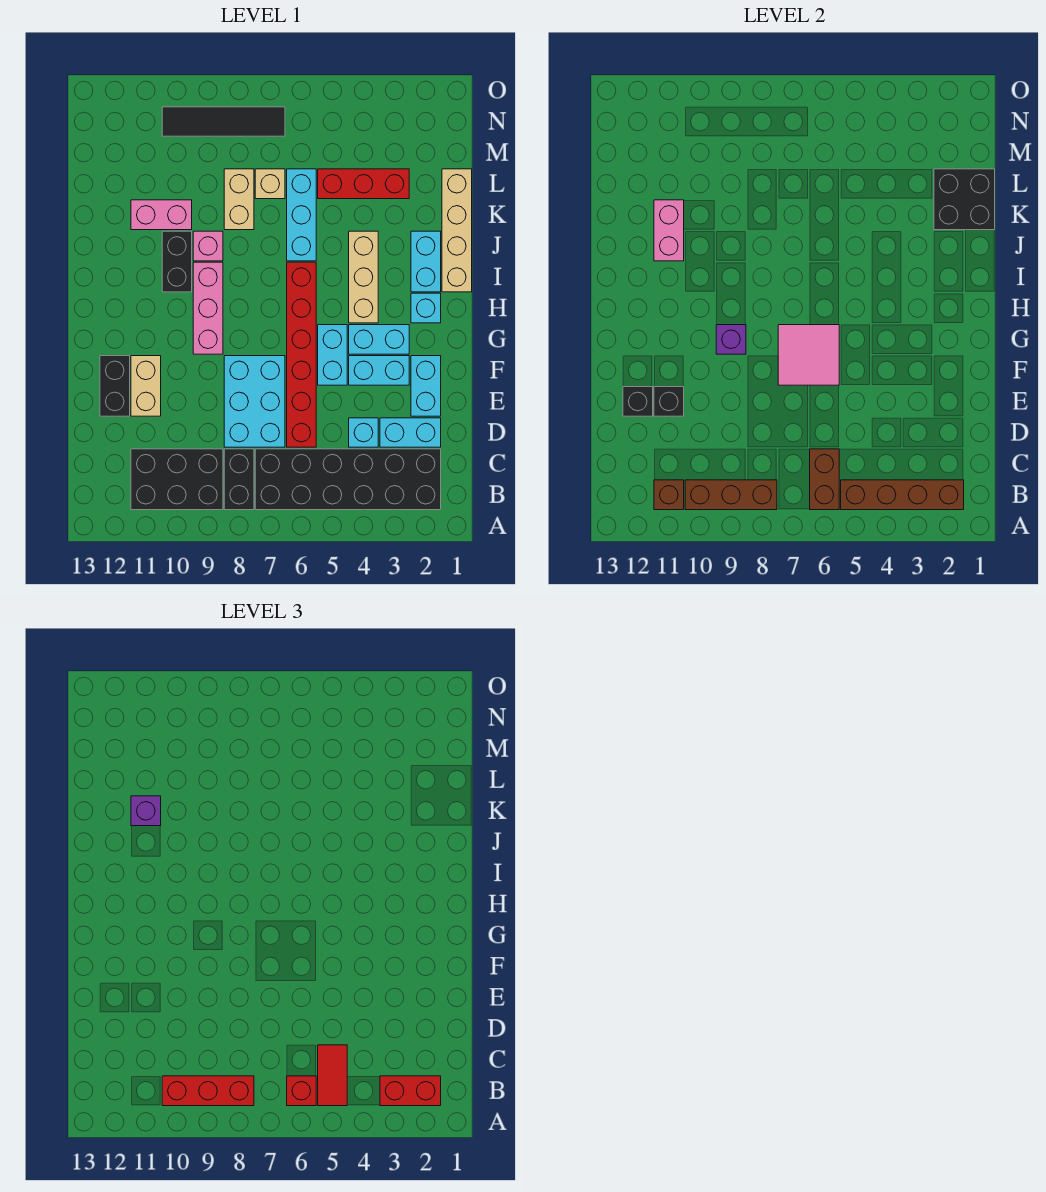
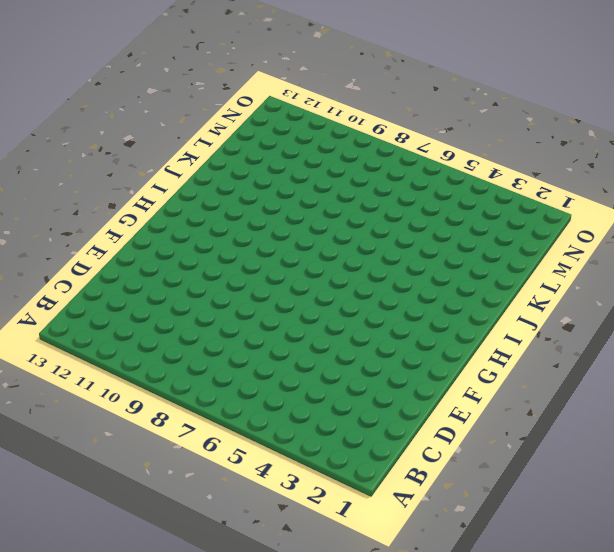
none -> black brick B2:C7 level 1
none -> black brick B8:C8 level 1
none -> black brick B9:C11 level 1
none -> cyan brick D2:D3 level 1

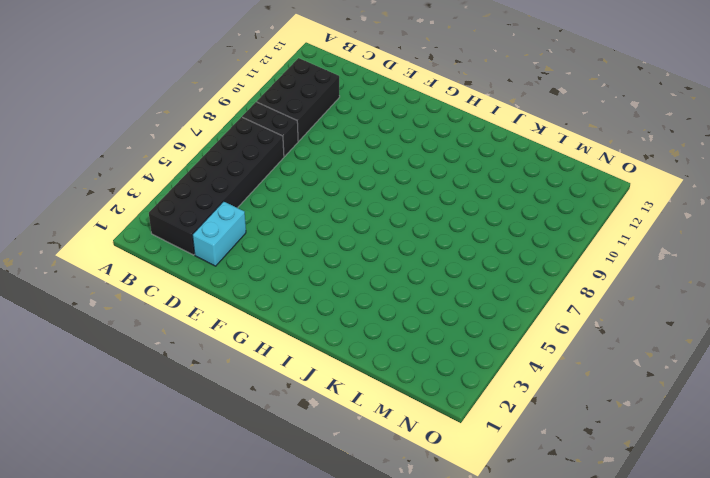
none -> cyan brick D4 level 1
none -> red brick D6:I6 level 1
none -> cyan brick D7:F8 level 1
none -> cyan brick E2:F2 level 1

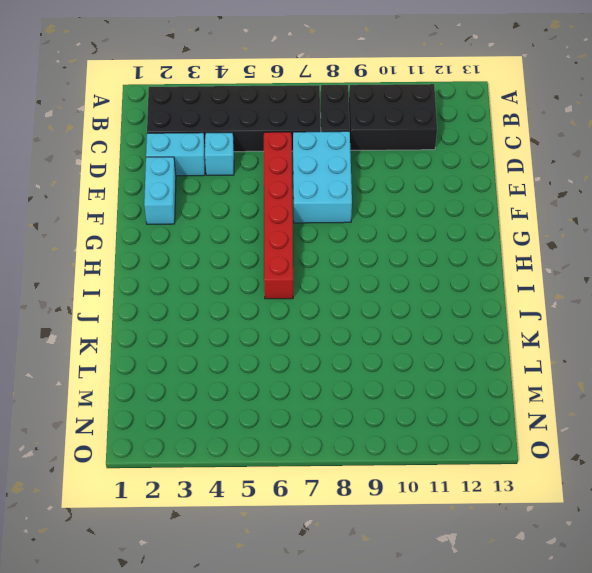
none -> tan brick E11:F11 level 1
none -> black brick E12:F12 level 1
none -> cyan brick F3:F4 level 1
none -> cyan brick F5:G5 level 1

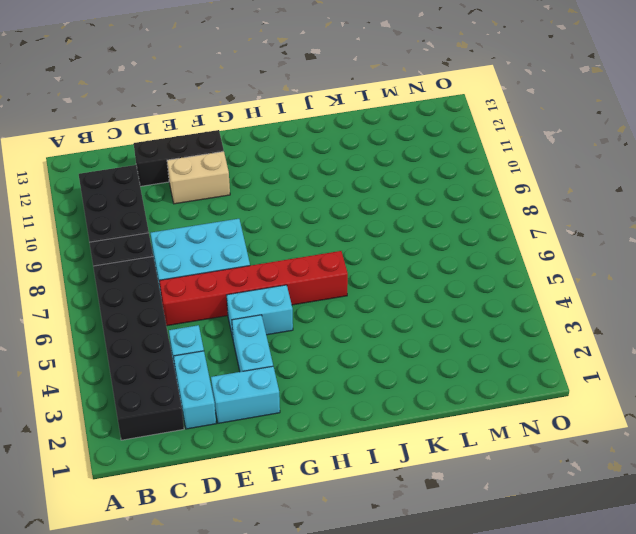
black brick D12:F12 level 1 -> black brick E12:F12 level 1
none -> cyan brick G3:G4 level 1
none -> pink brick G9:I9 level 1
none -> cyan brick H2 level 1
none -> tan brick H4:J4 level 1

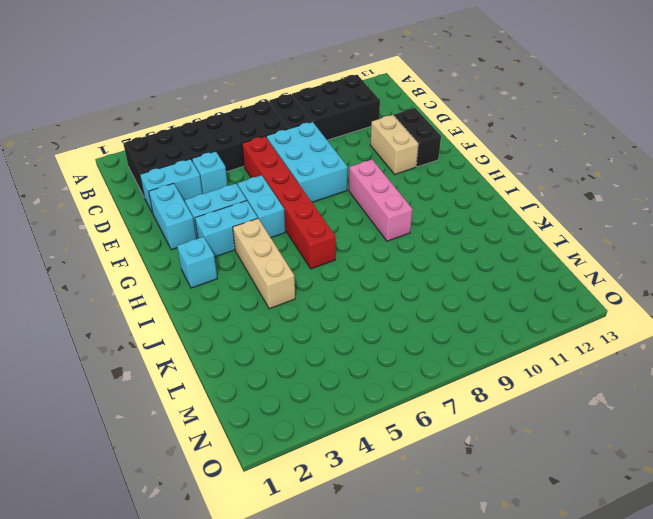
none -> tan brick I1:L1 level 1
none -> cyan brick I2:J2 level 1
none -> black brick I10:J10 level 1
none -> cyan brick J6:L6 level 1

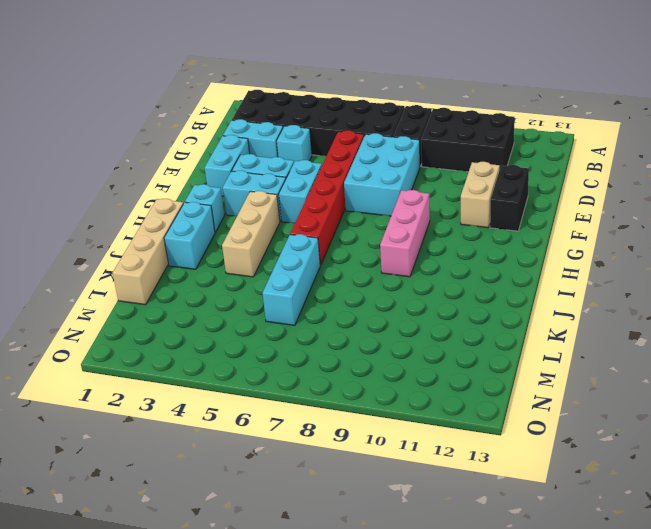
none -> black brick I10:J10 level 1
none -> pink brick J9 level 1
none -> tan brick K8:L8 level 1
none -> pink brick K10:K11 level 1

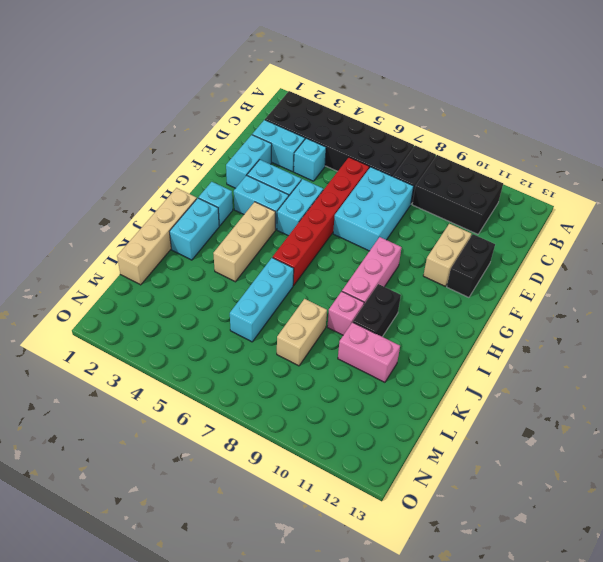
none -> red brick L3:L5 level 1
none -> tan brick L7 level 1
none -> black tile N7:N10 level 1
none -> brown brick B2:B5 level 2

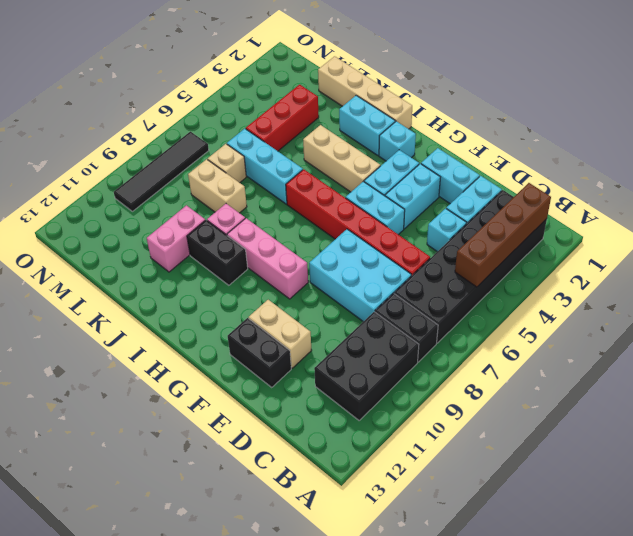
none -> brown brick B6:C6 level 2
none -> brown brick B8:B10 level 2
none -> brown brick B11 level 2
none -> black brick E11 level 2

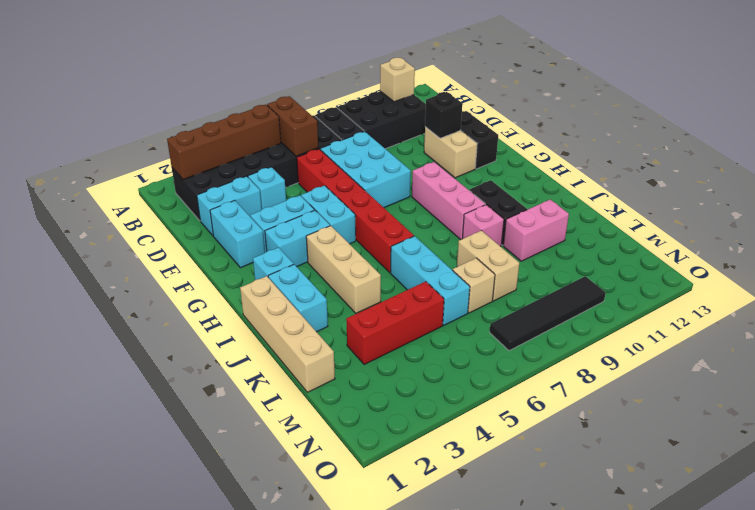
tan brick B11 level 2 -> brown brick B11 level 2
none -> brown brick B8:B10 level 2
none -> black brick E12 level 2
none -> pink tile F6:G7 level 2
none -> purple brick G9 level 2

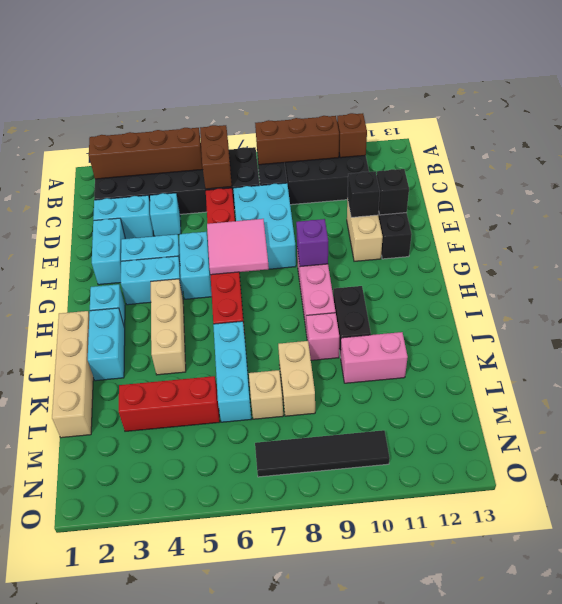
none -> pink brick J11:K11 level 2
none -> black brick K1:L2 level 2
none -> red brick B2:B3 level 3
none -> red tile B5:C5 level 3

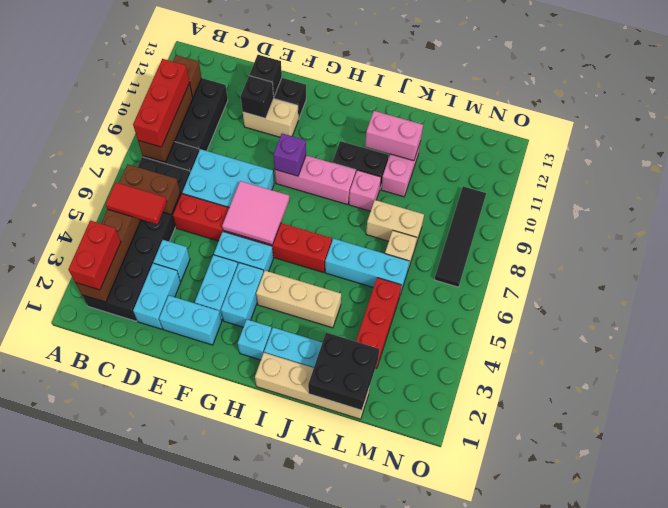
none -> red brick B6 level 3
none -> purple brick K11 level 3

